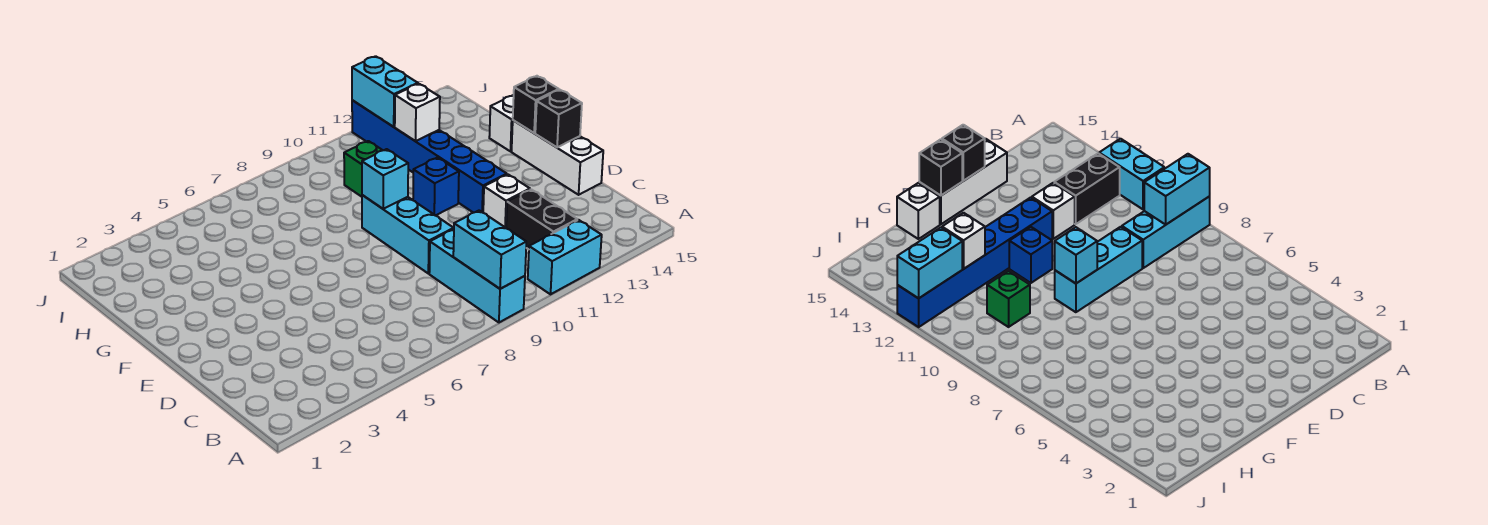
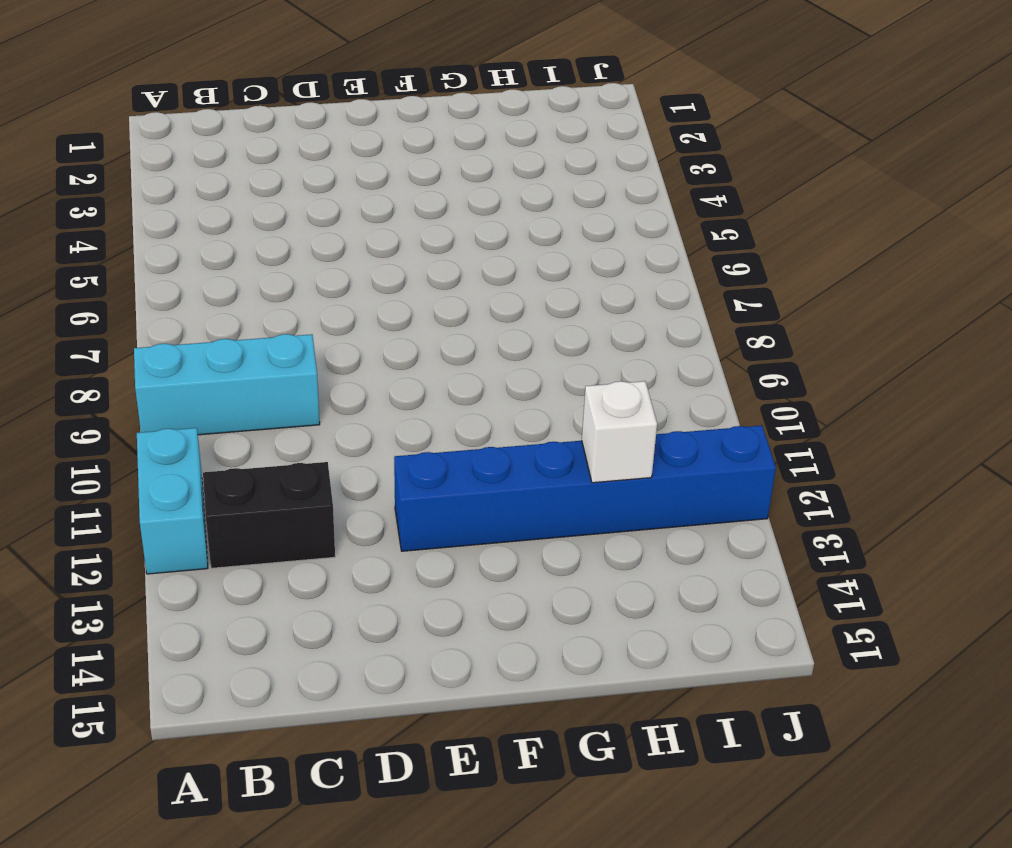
none -> cyan brick D9:F9 level 1
none -> white brick D12 level 1
none -> white brick D15:F15 level 1

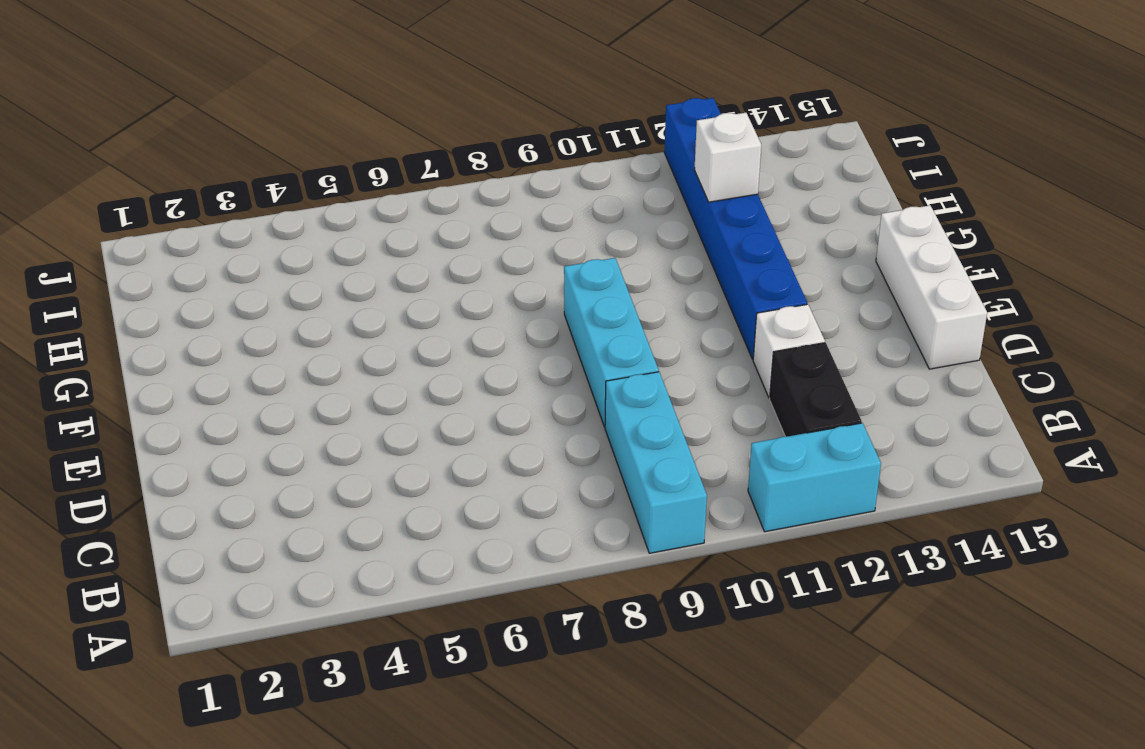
none -> blue brick F11 level 1
none -> white brick G15 level 1
none -> green brick H10 level 1

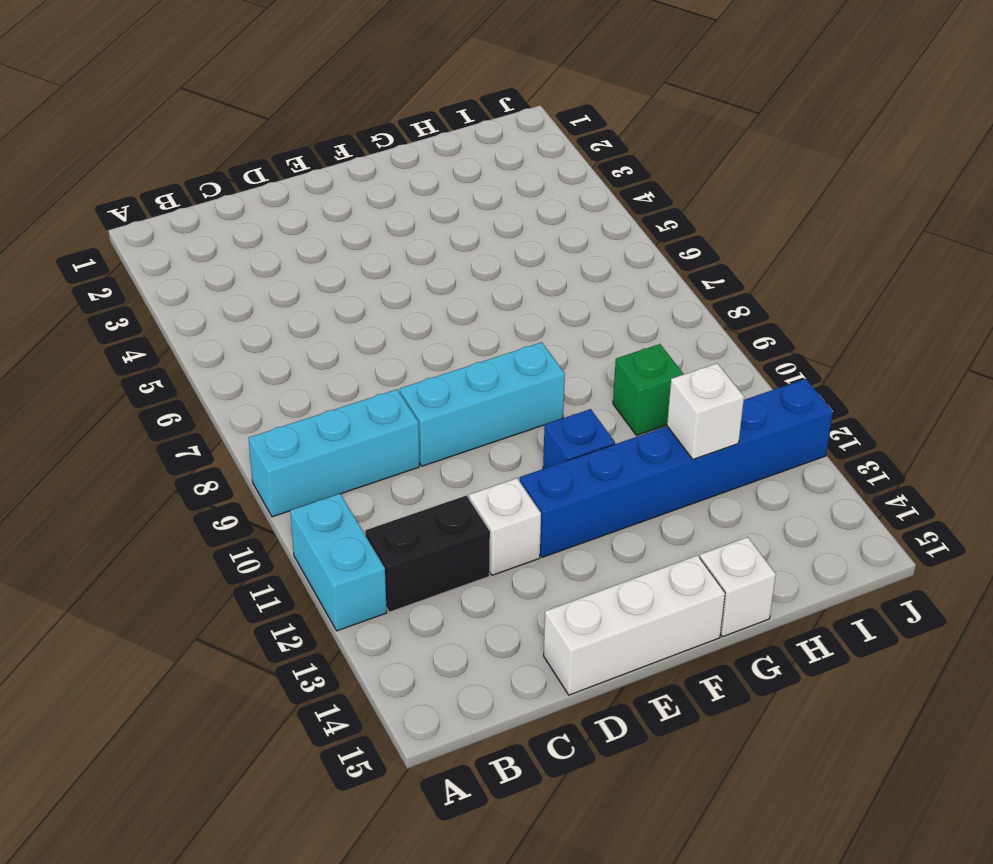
none -> cyan brick A9:B9 level 2
none -> black brick E15 level 2
none -> cyan brick F9 level 2

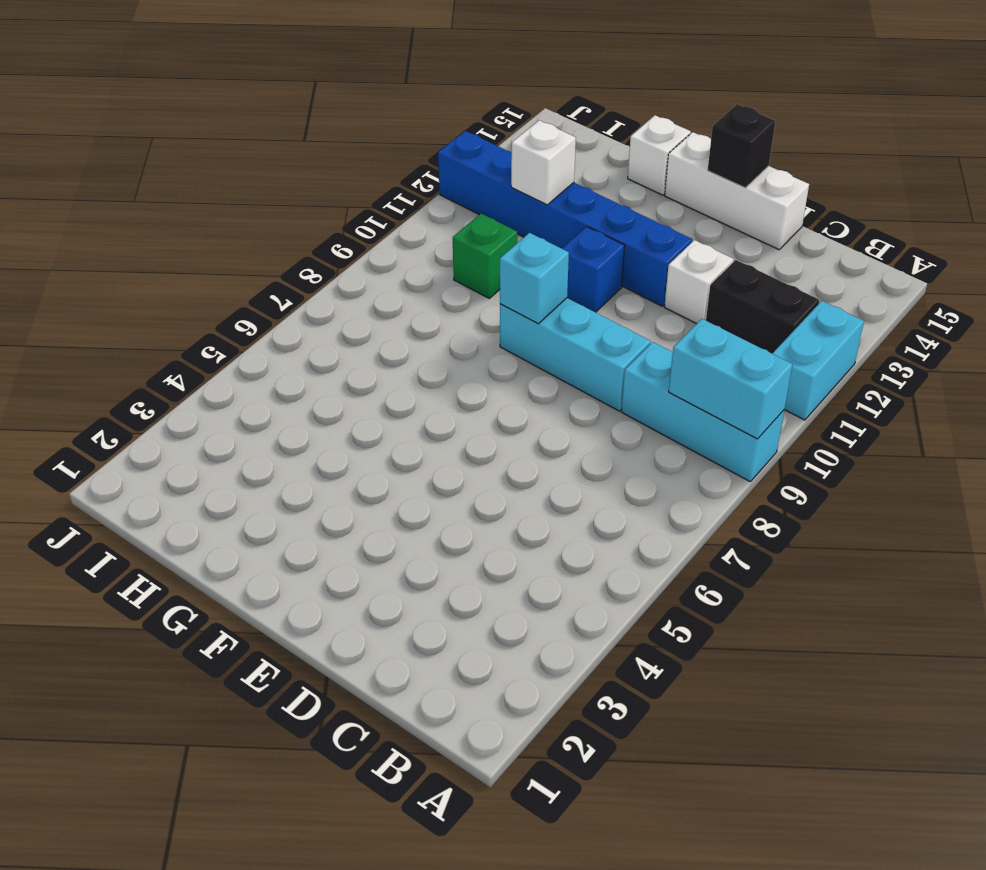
none -> black brick F15 level 2
none -> cyan brick I12:J12 level 2

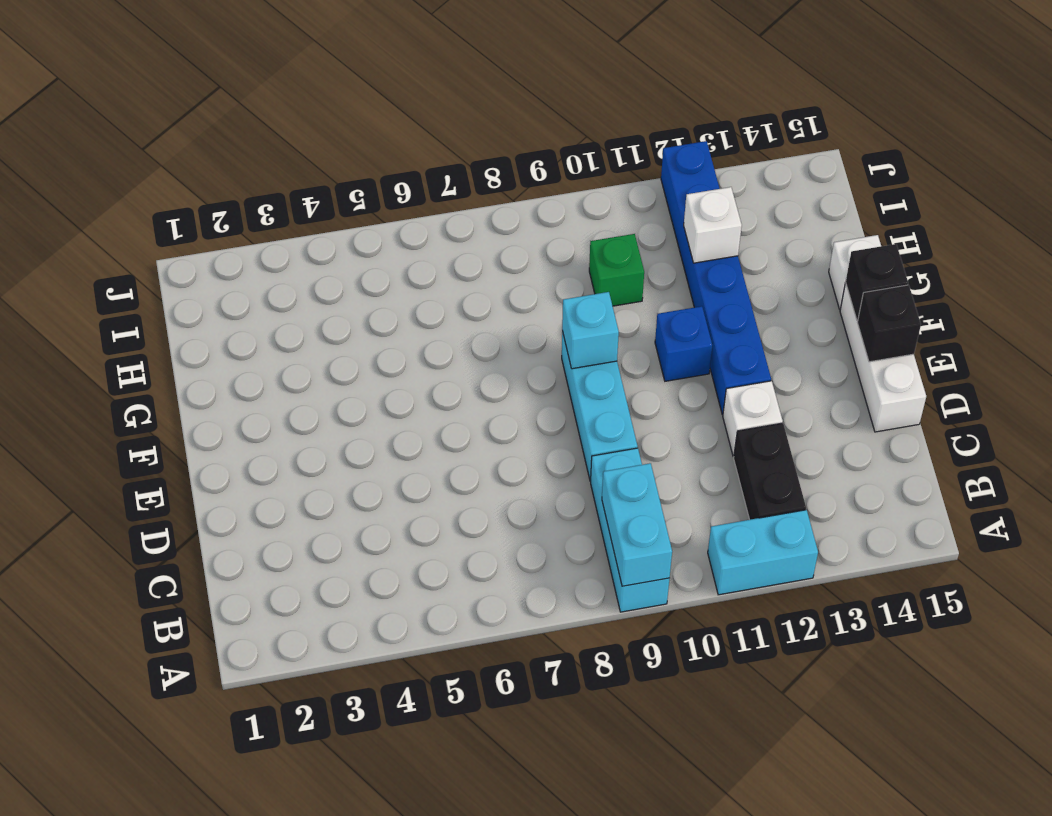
none -> cyan brick I12:J12 level 2

